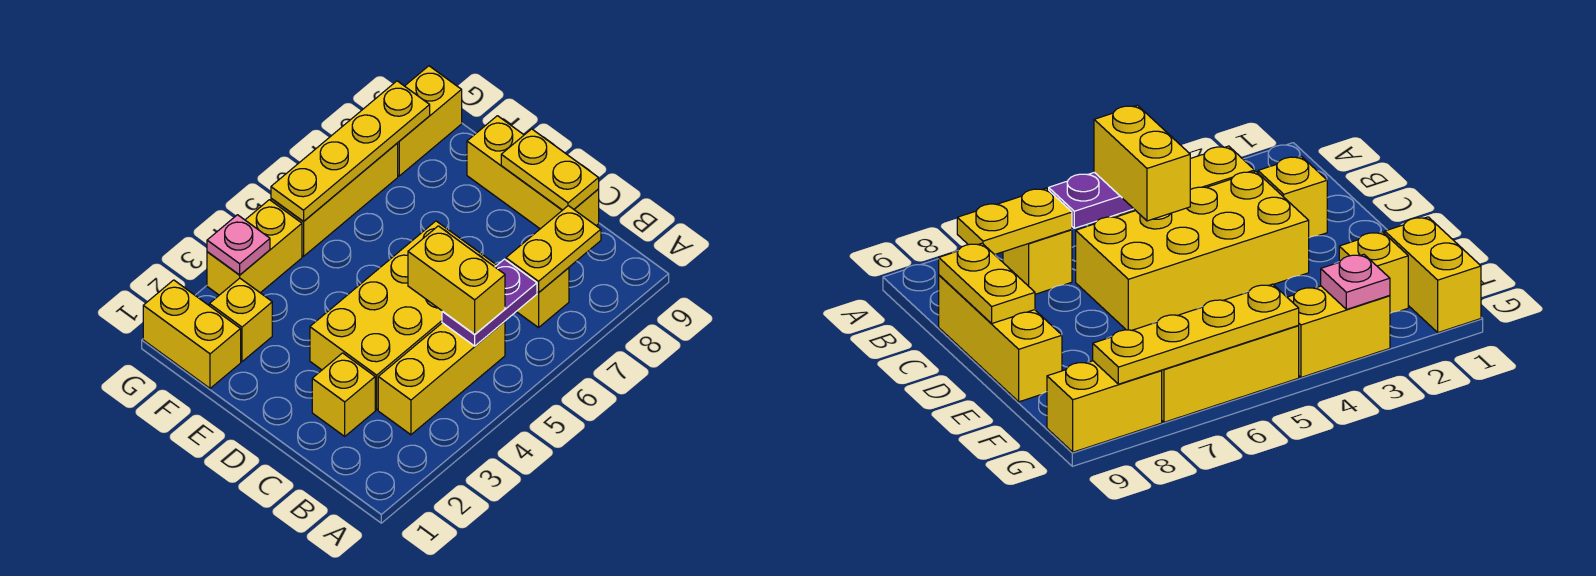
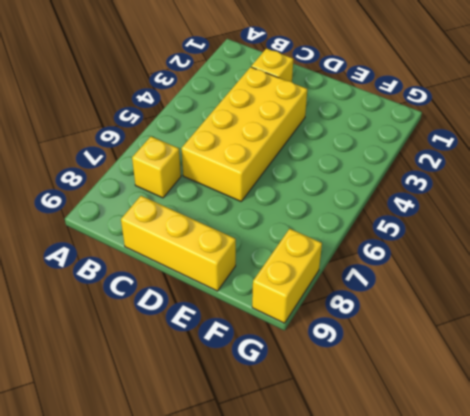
none -> yellow brick B3:B5 level 1
none -> yellow brick F1:G1 level 1
none -> yellow brick F2 level 1

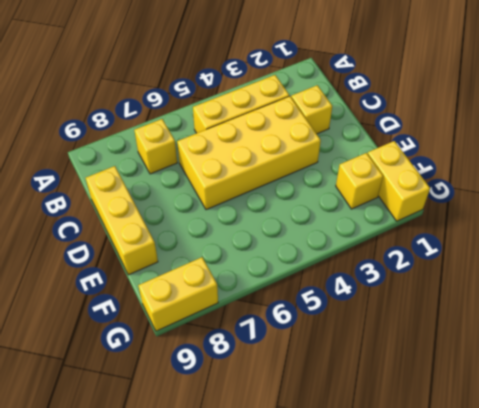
none -> yellow brick G3:G4 level 1
none -> yellow brick G5:G7 level 1
none -> purple plate B5:B6 level 2

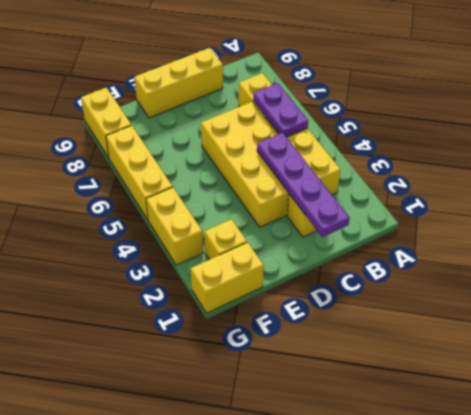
purple plate C1:C4 level 2 -> none
none -> yellow plate B7:B8 level 2
none -> yellow plate C9:D9 level 2
none -> pink plate G3 level 2

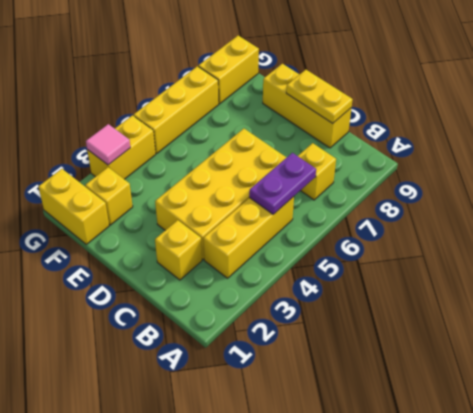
pink tile G3 level 2 -> pink plate G3 level 2
none -> yellow plate B7:B8 level 2
none -> yellow plate G5:G8 level 2
none -> yellow brick B5:C5 level 3

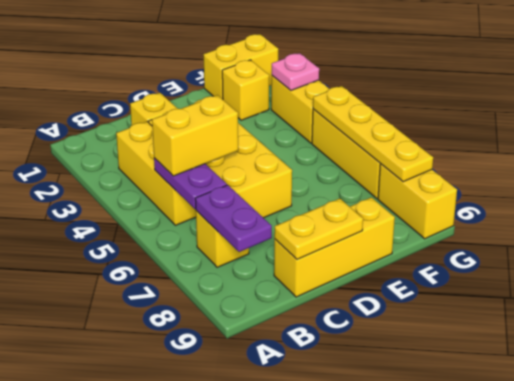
purple plate B7:B8 level 2 -> yellow plate B7:B8 level 2

